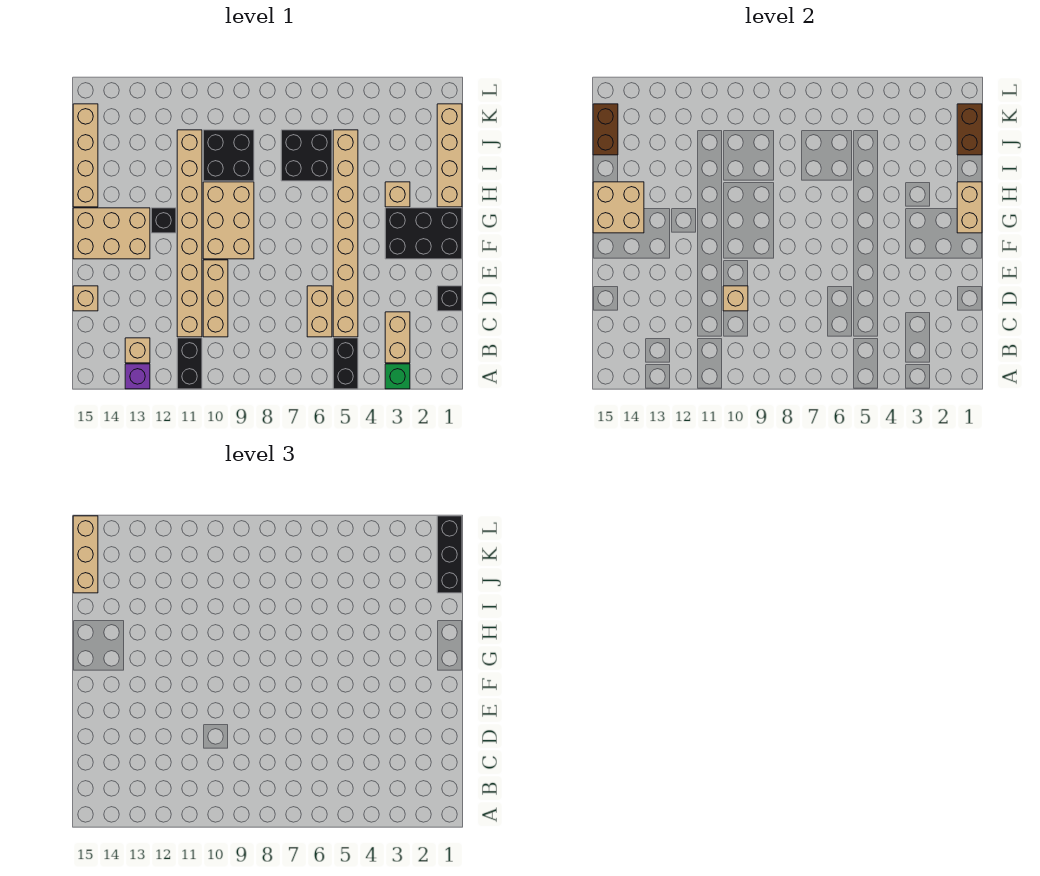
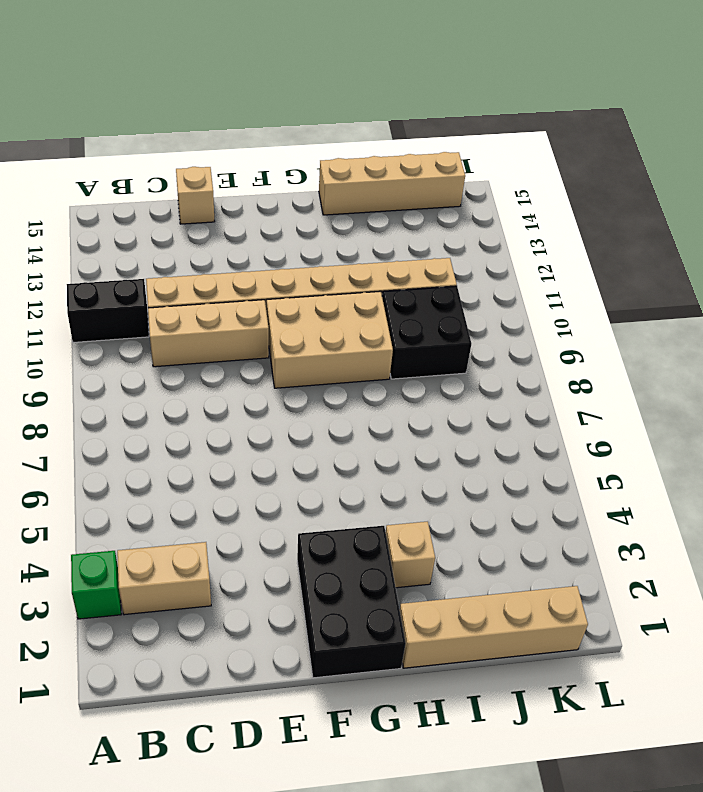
none -> black brick A5:B5 level 1
none -> purple brick A13 level 1
none -> tan brick B13 level 1

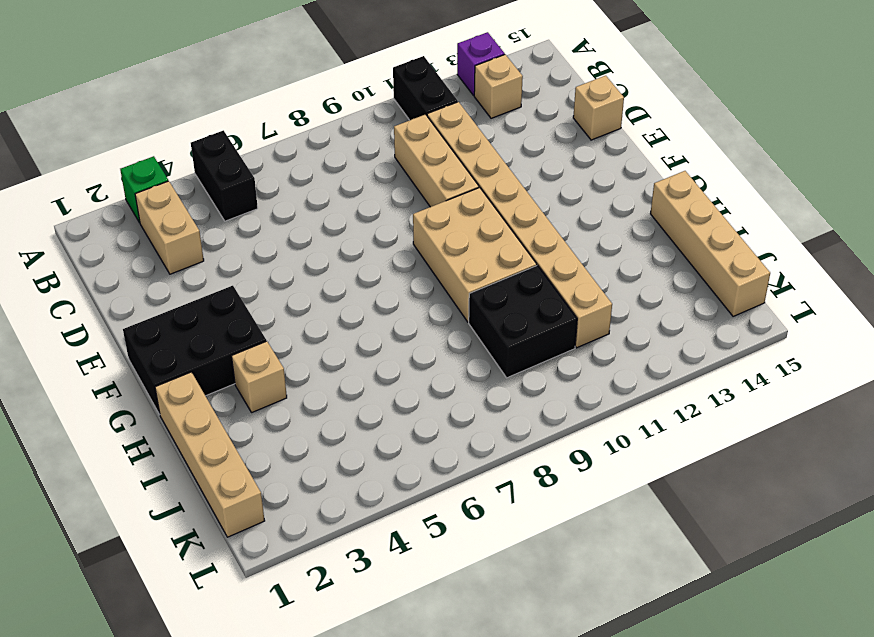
none -> tan brick C5:J5 level 1
none -> tan brick C6:D6 level 1
none -> black brick D1 level 1

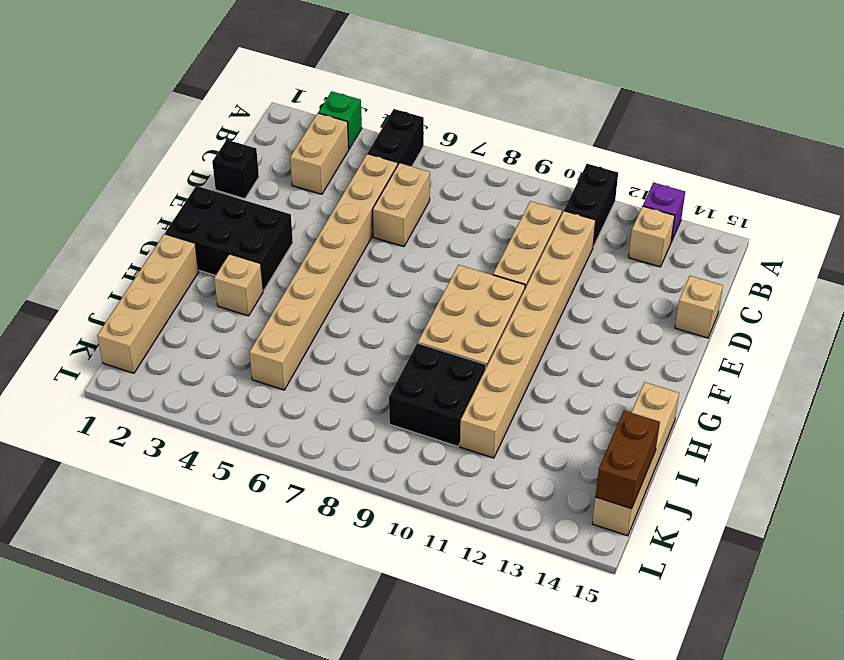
none -> tan brick F13:G15 level 1
none -> black brick G12 level 1
none -> black brick I6:J7 level 1

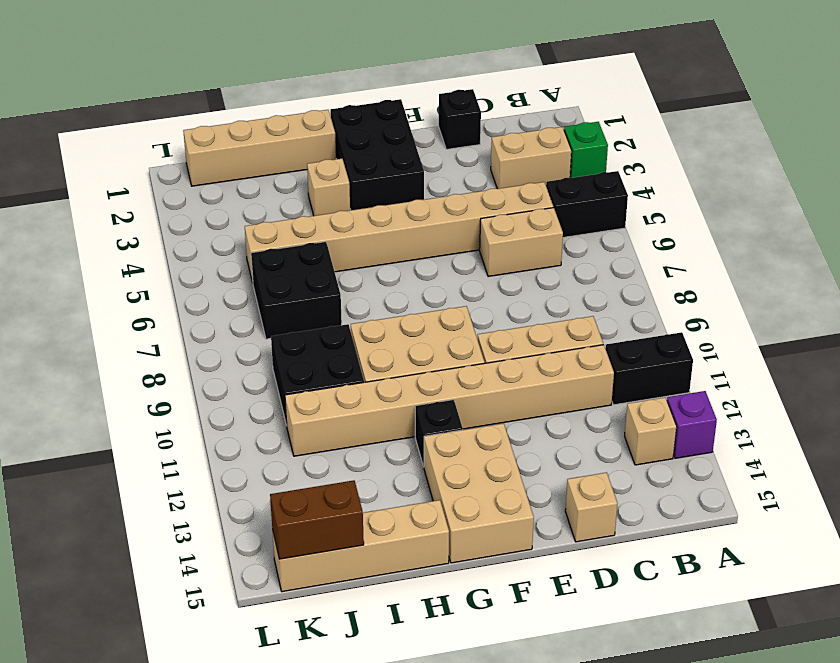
none -> tan brick D10 level 2
none -> tan brick G1:H1 level 2
none -> tan brick G14:H15 level 2

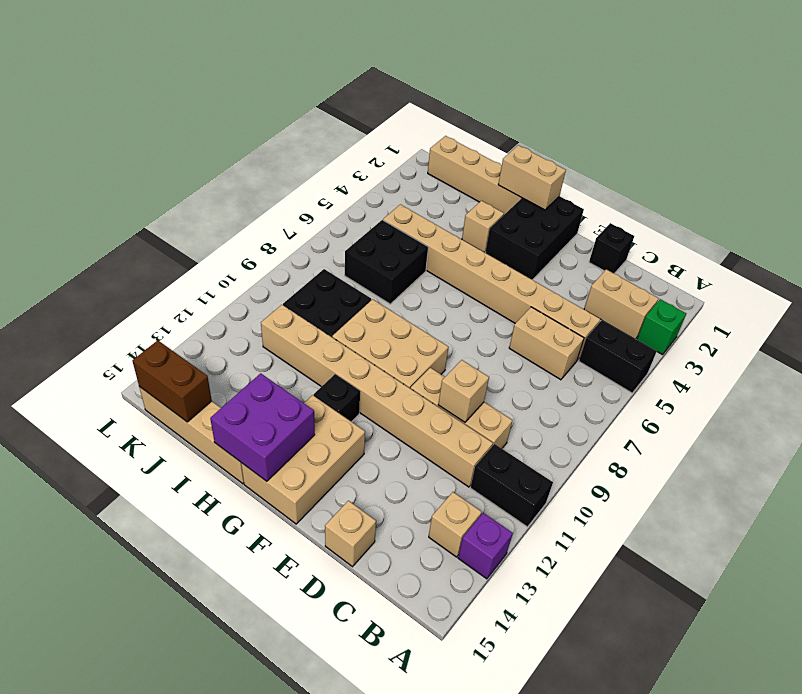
purple brick G14:H15 level 2 -> tan brick G14:H15 level 2
none -> brown brick J1:K1 level 2
none -> black brick J1:L1 level 3
none -> tan brick J15:L15 level 3

